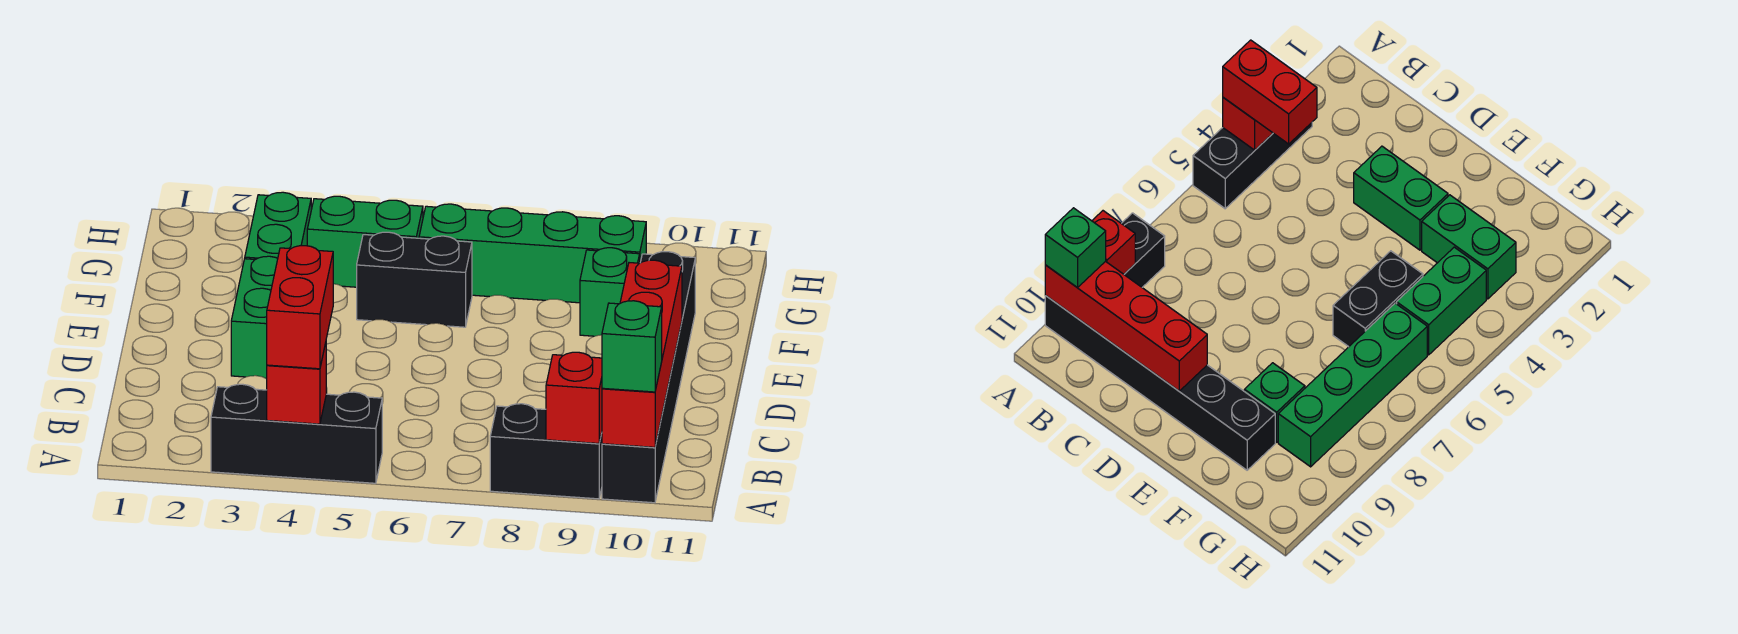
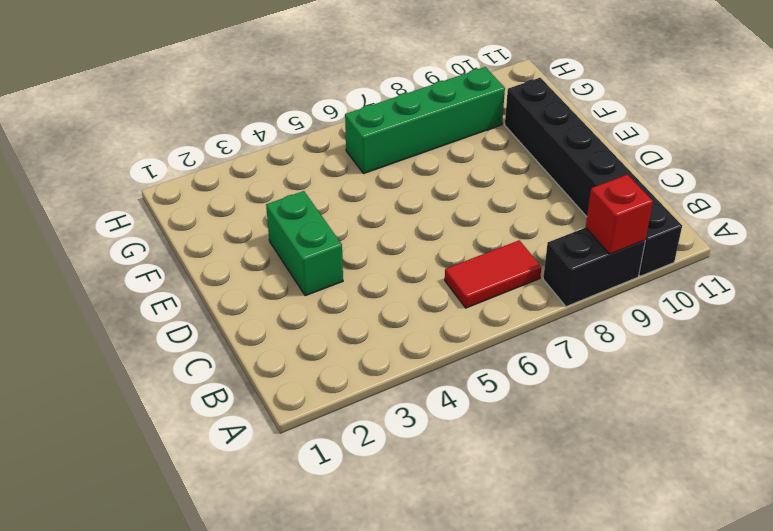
red tile B6:B7 level 1 -> none
none -> black brick A3:A5 level 1
none -> green brick F3:G3 level 1
none -> black brick F5:F6 level 1

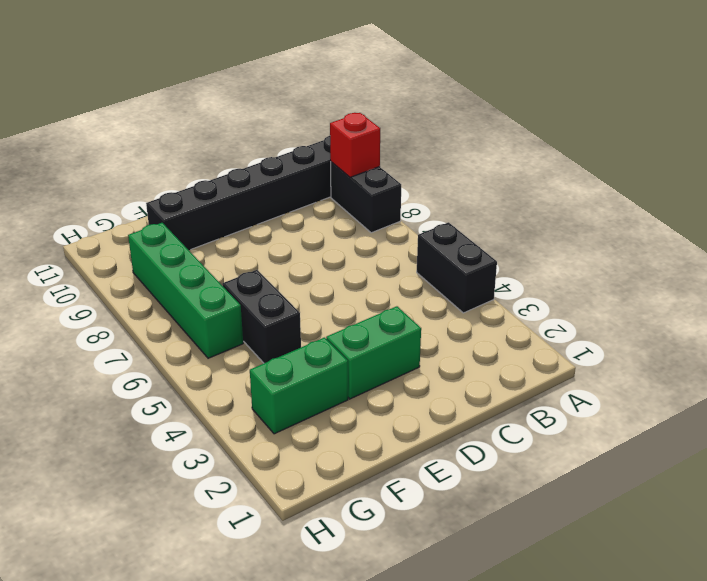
black brick A4:A5 level 1 -> black brick A3:A5 level 1
none -> green brick F9 level 1
none -> green brick G4:G5 level 1
none -> red brick A4 level 2

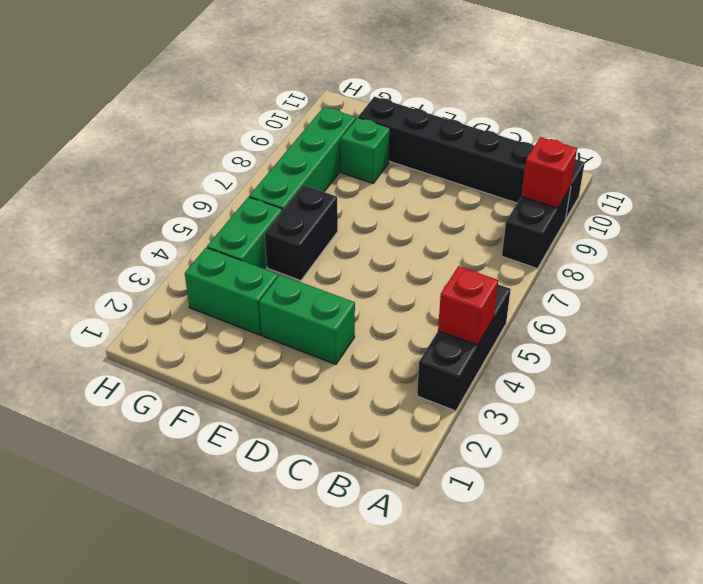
none -> red brick A10:D10 level 2
none -> red brick A4:B4 level 3
none -> green brick A10 level 3

